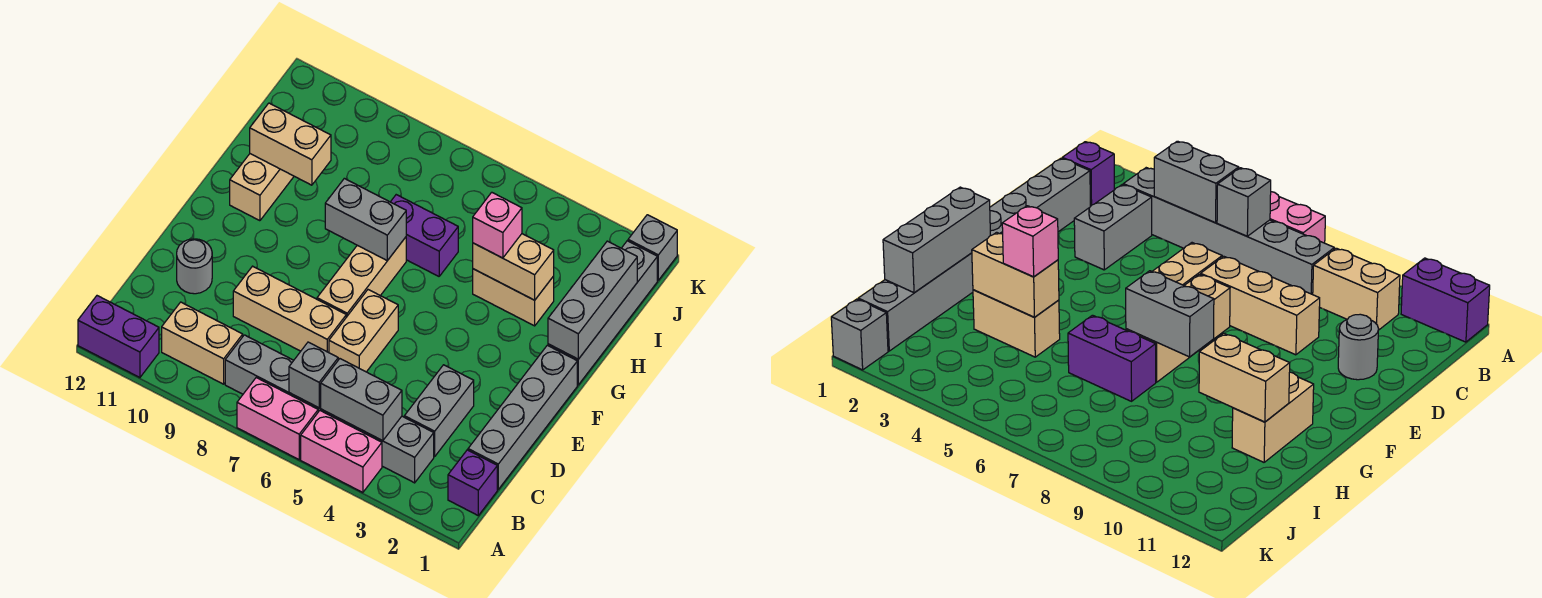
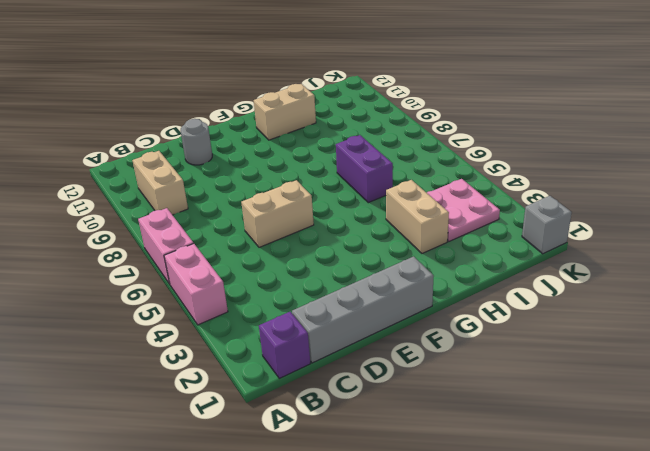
pink plate I3:J4 level 1 -> none
none -> purple brick A11:A12 level 1
none -> grey brick B3:B8 level 1
none -> grey brick C3:D3 level 1

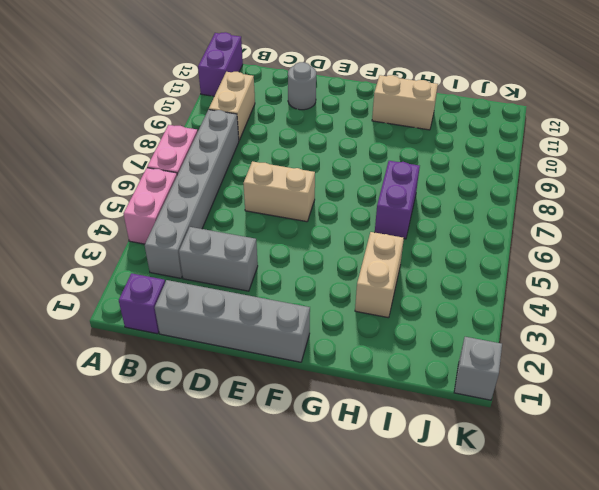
none -> tan brick D7:D9 level 1
none -> tan brick E7:G7 level 1
none -> grey brick G1:J1 level 1

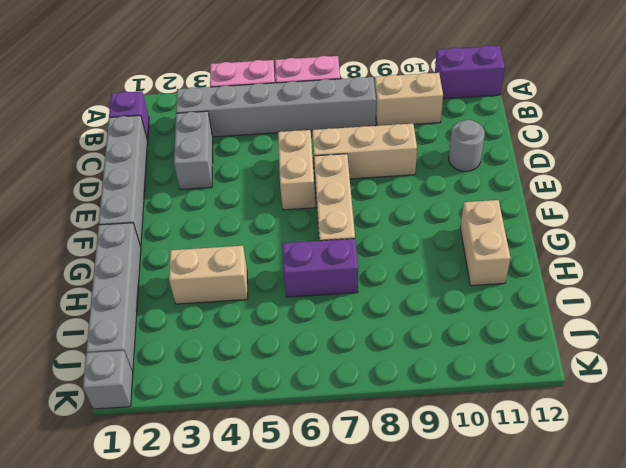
none -> grey brick B4:B5 level 2
none -> grey brick B6 level 2
none -> grey brick G1:I1 level 2

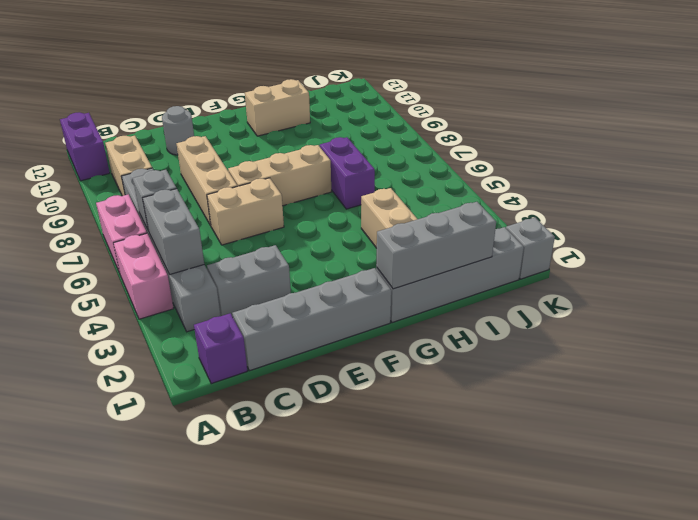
none -> grey brick G7:G8 level 2
none -> tan brick H3:H4 level 2
none -> tan brick H10:H11 level 2

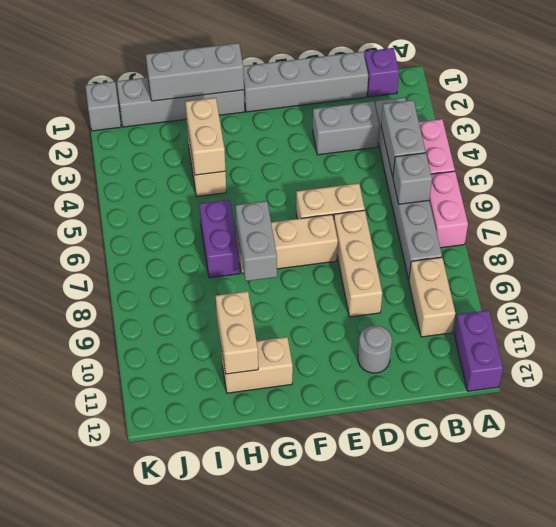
none -> pink brick H4 level 3

